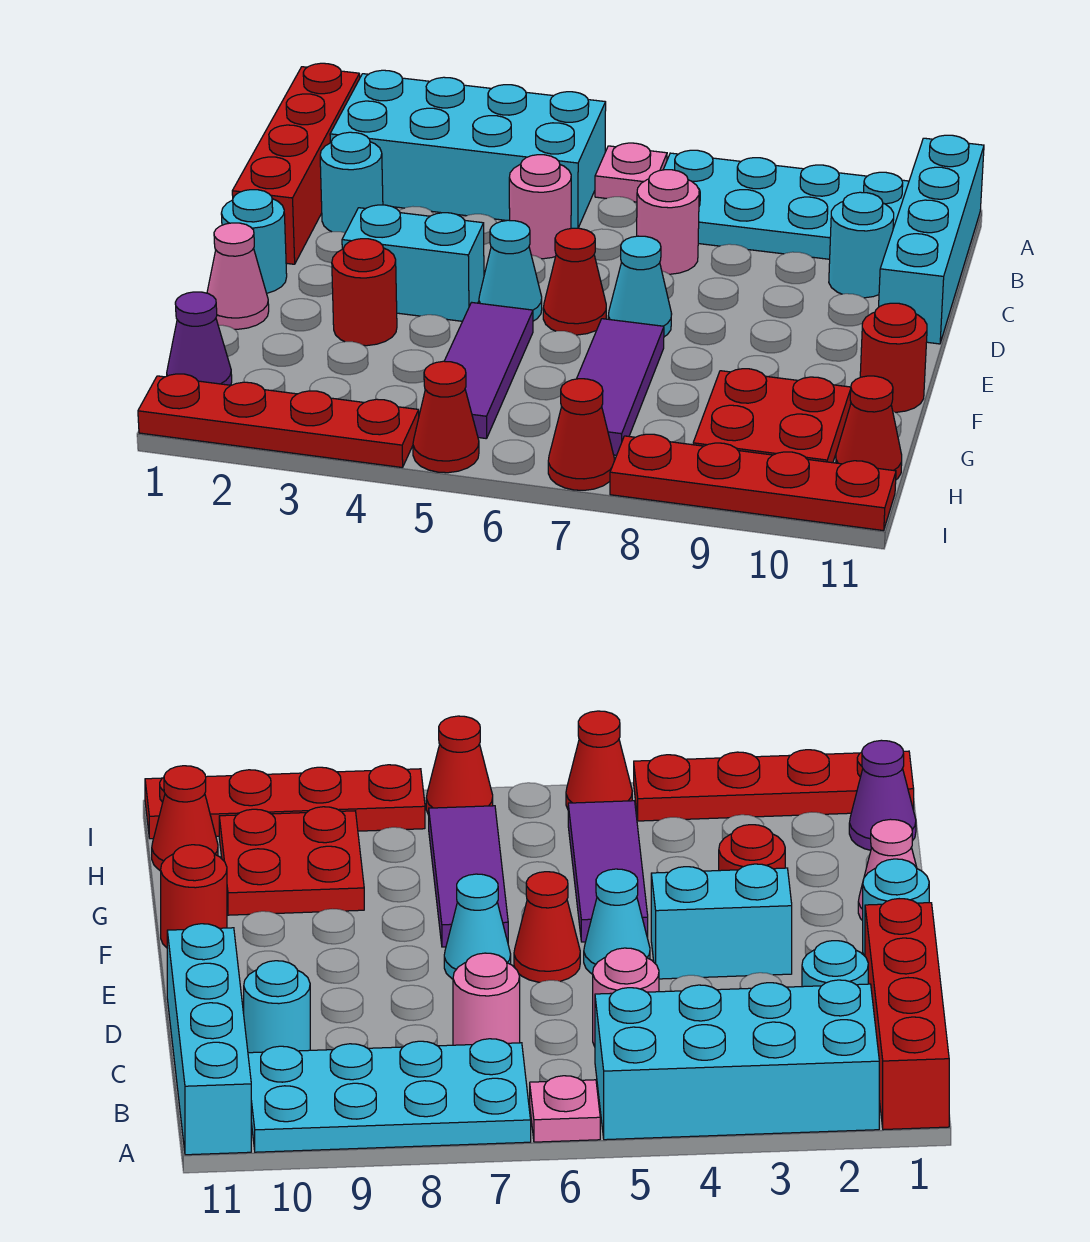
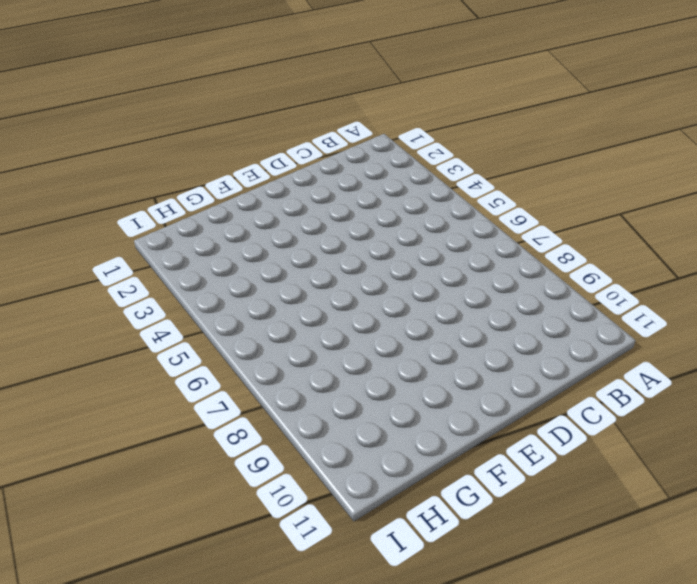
none -> red brick A1:D1 level 1
none -> cyan brick A2:B5 level 1
none -> pink plate A6 level 1

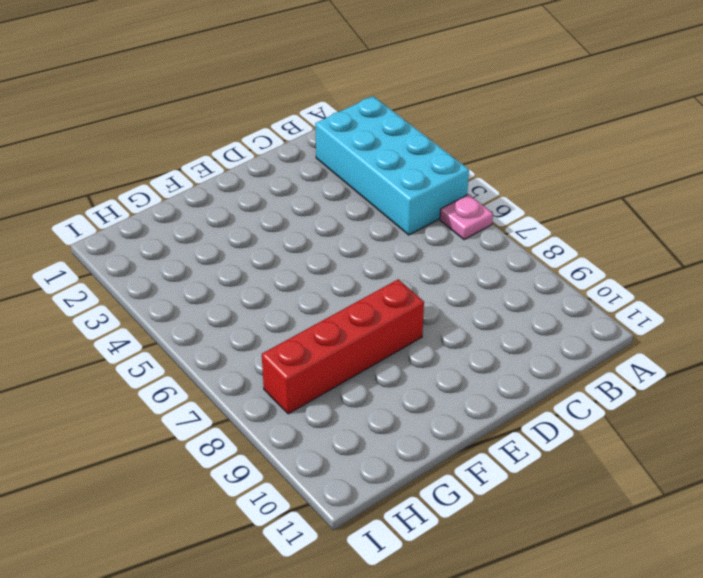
red brick E8:H8 level 1 -> red brick A1:D1 level 1
none -> cyan plate A7:B10 level 1
none -> cyan brick A11:D11 level 1
none -> cyan round brick C2 level 1

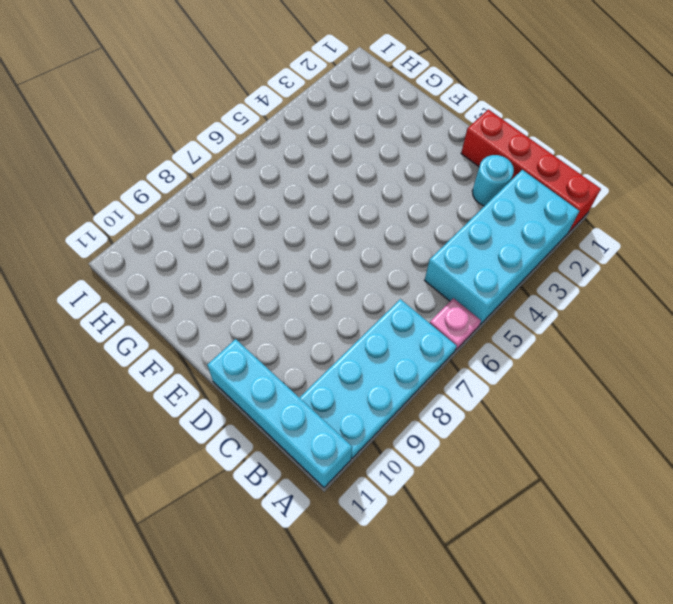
none -> pink round brick C5 level 1
none -> pink round brick C7 level 1
none -> cyan round brick C10 level 1

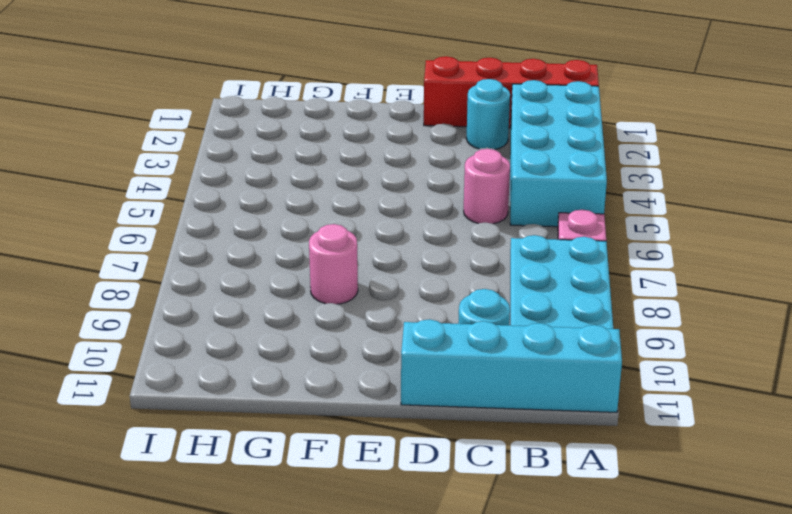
pink round brick F8 level 1 -> pink round brick C7 level 1
none -> cyan round brick E1 level 1
none -> cyan brick E3:E4 level 1
none -> cyan cone E5 level 1

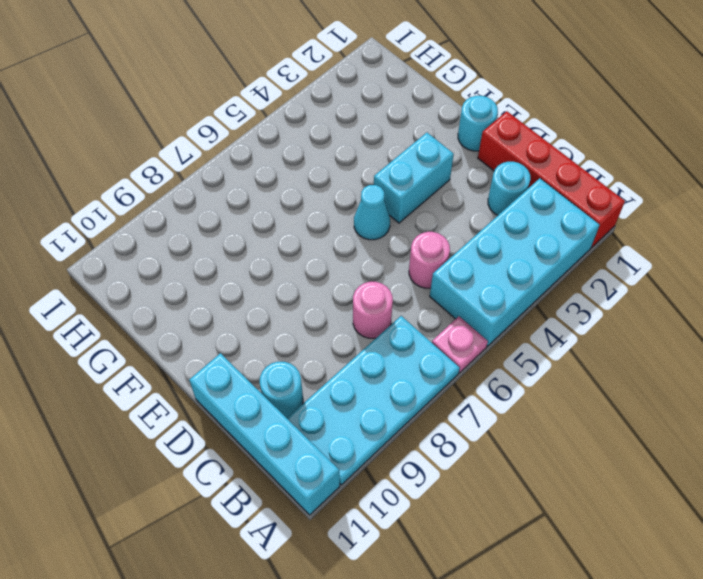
none -> red cone E6 level 1
none -> cyan cone E7 level 1
none -> pink cone F1 level 1

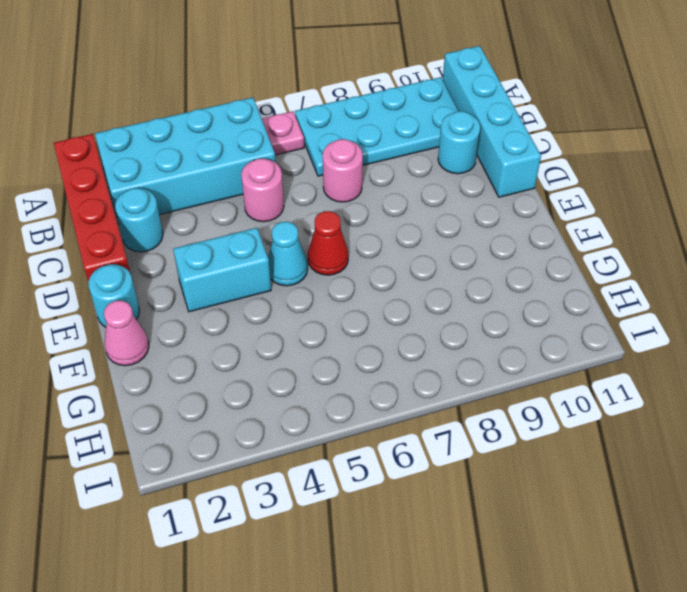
none -> cyan cone E7 level 1
none -> red round brick F3 level 1
none -> purple tile F5:H5 level 1

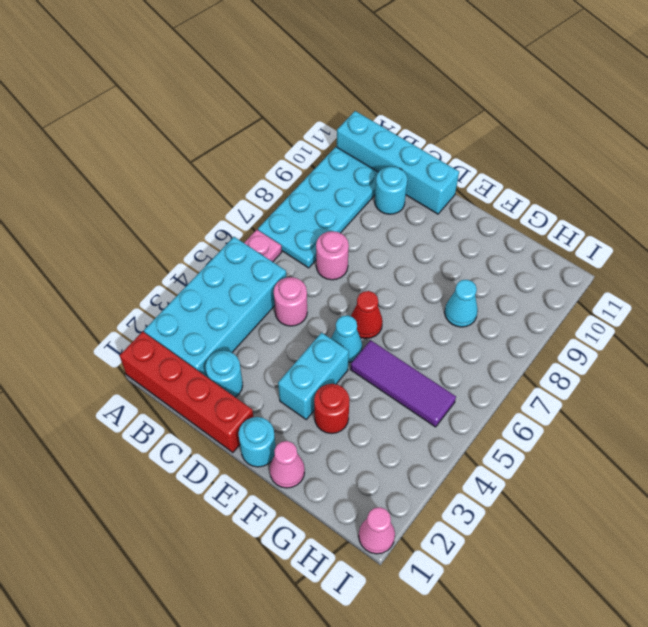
cyan cone G8 level 1 -> cyan cone E7 level 1
pink cone I1 level 1 -> red plate I1:I4 level 1
none -> purple tile F7:H7 level 1
none -> red round brick F11 level 1
none -> red plate G9:H10 level 1

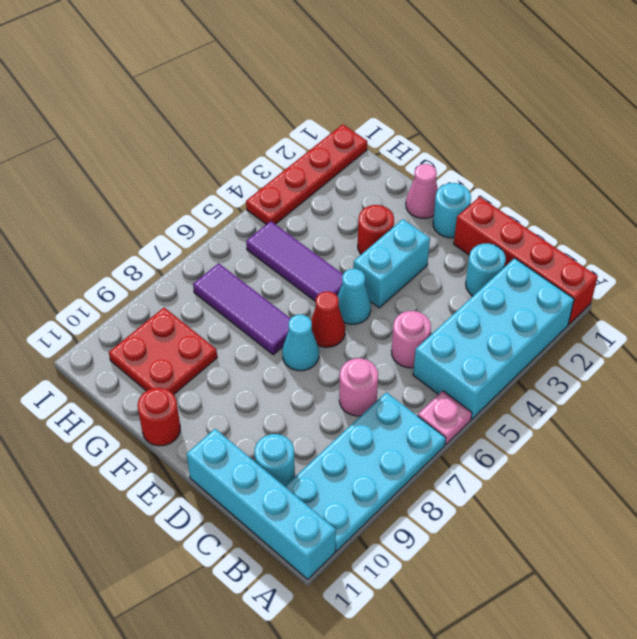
none -> purple cone H1 level 1
none -> red cone H11 level 1
none -> red cone I5 level 1

